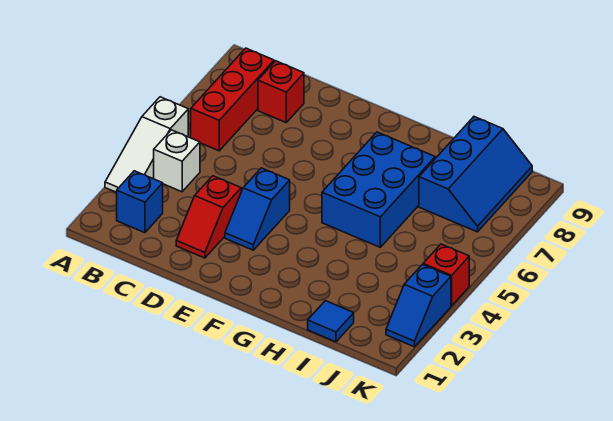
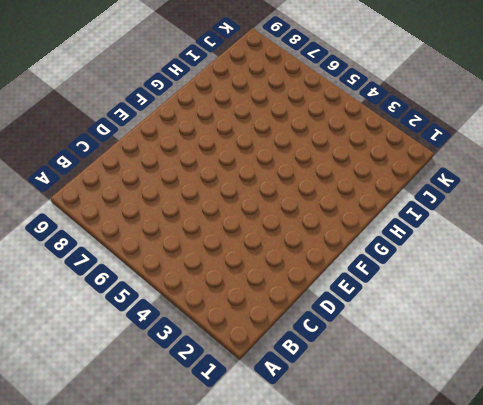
none -> white slope A3:A5 level 1 top 5
none -> blue brick B2 level 1
none -> white brick B4 level 1

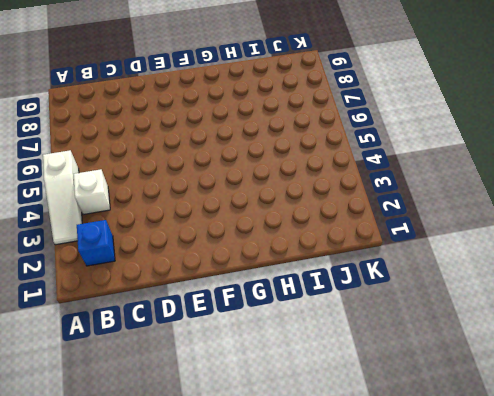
none -> red brick B6:B8 level 1
none -> red brick C8 level 1
none -> red slope D2:D3 level 1 top 3

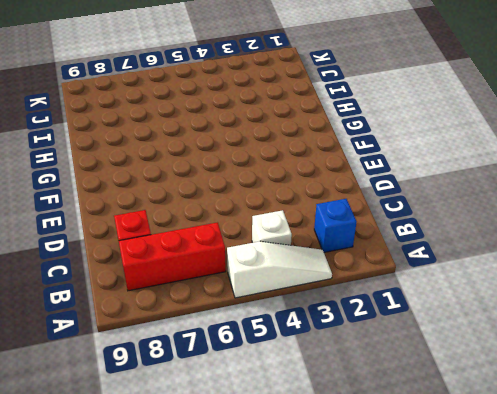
none -> red slope D2:D3 level 1 top 3
none -> blue slope E3:E4 level 1 top 4
none -> blue brick G5:H7 level 1

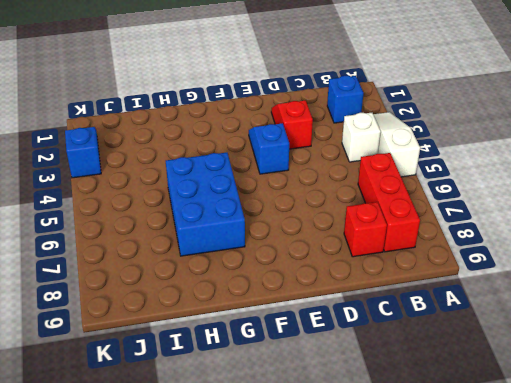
none -> blue tile I1 level 1
none -> blue slope I7:J9 level 1 top I
none -> red brick K4 level 1

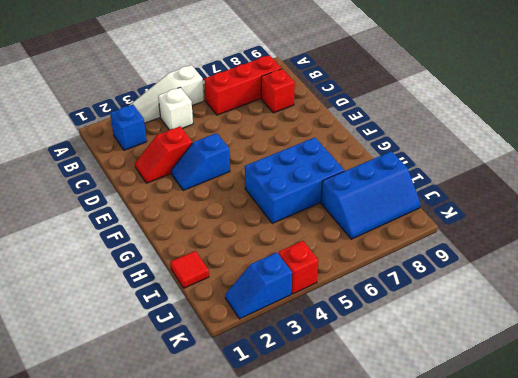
red tile I1 level 1 -> blue tile I1 level 1

